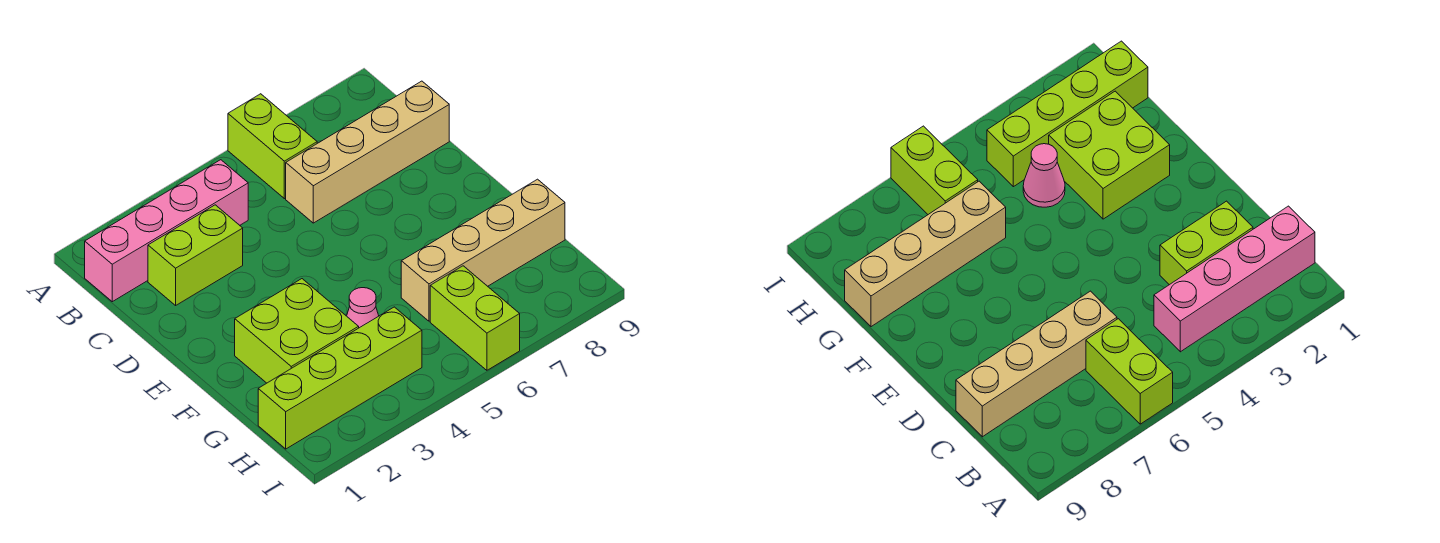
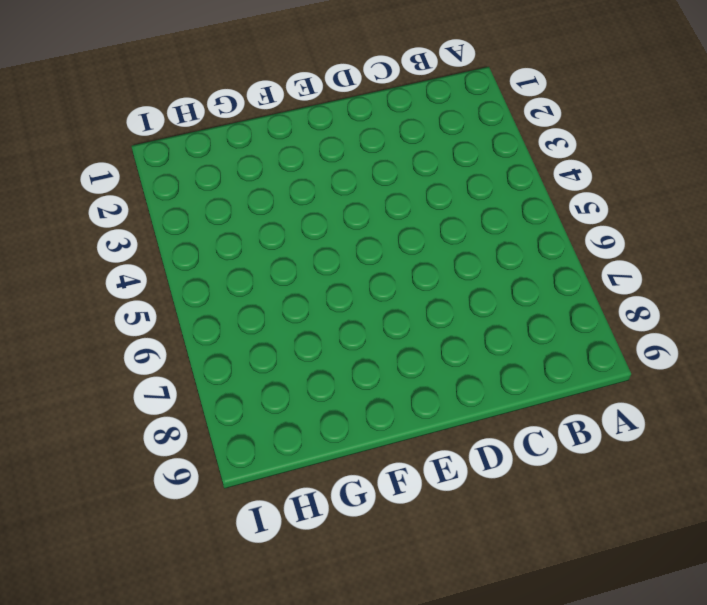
none -> lime brick A6:B6 level 1
none -> pink brick B1:B4 level 1

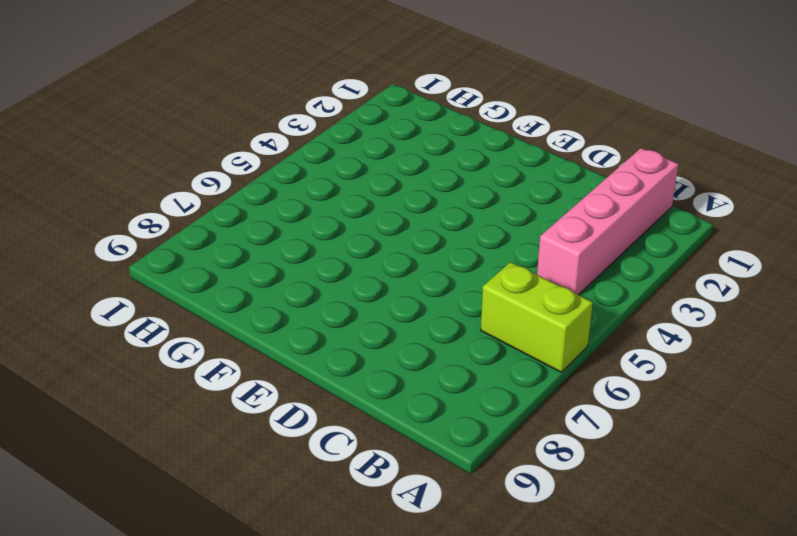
none -> lime brick C2:C3 level 1
none -> tan brick C6:C9 level 1

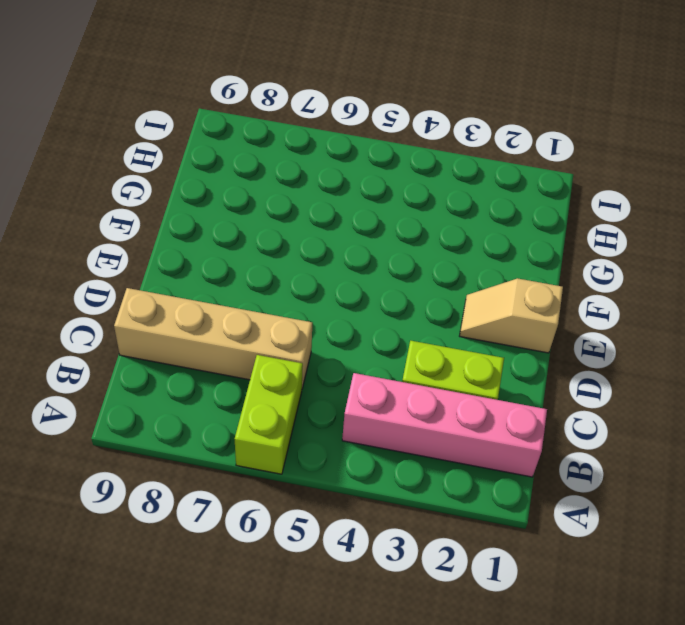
tan slope E1:E2 level 1 top 1 -> none
none -> lime brick F2:G3 level 1
none -> pink cone G4 level 1

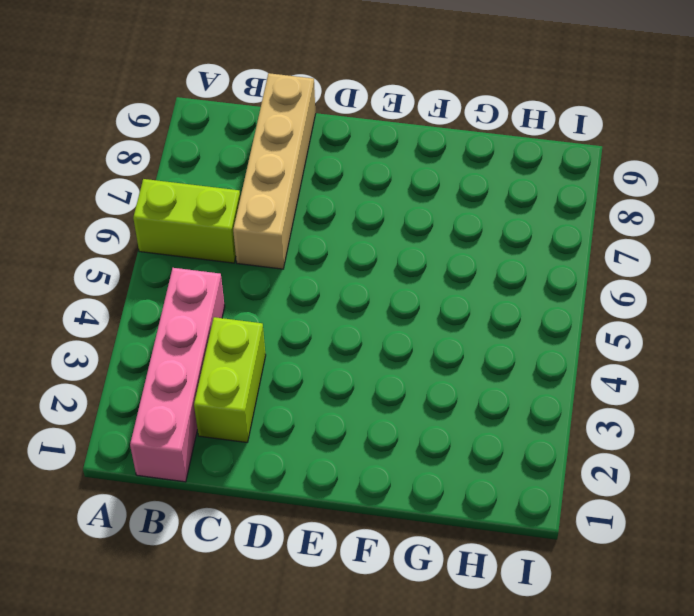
none -> lime brick F2:G3 level 1
none -> pink cone G4 level 1

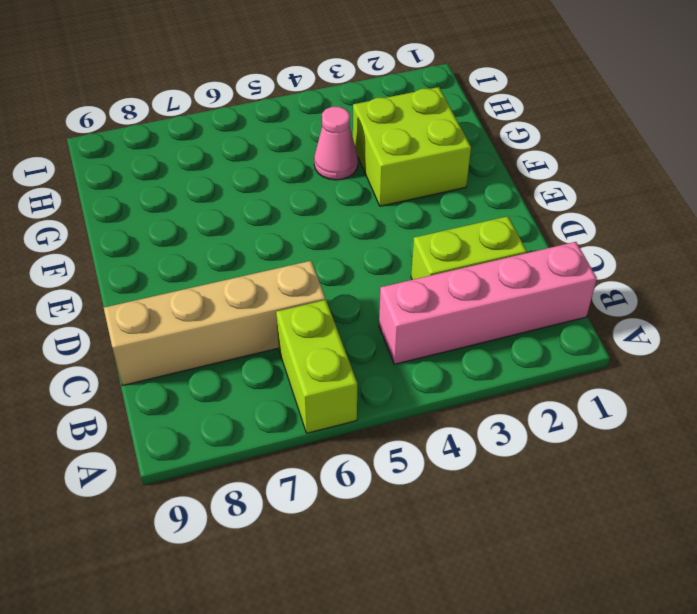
none -> tan brick G6:G9 level 1
none -> lime brick H1:H4 level 1

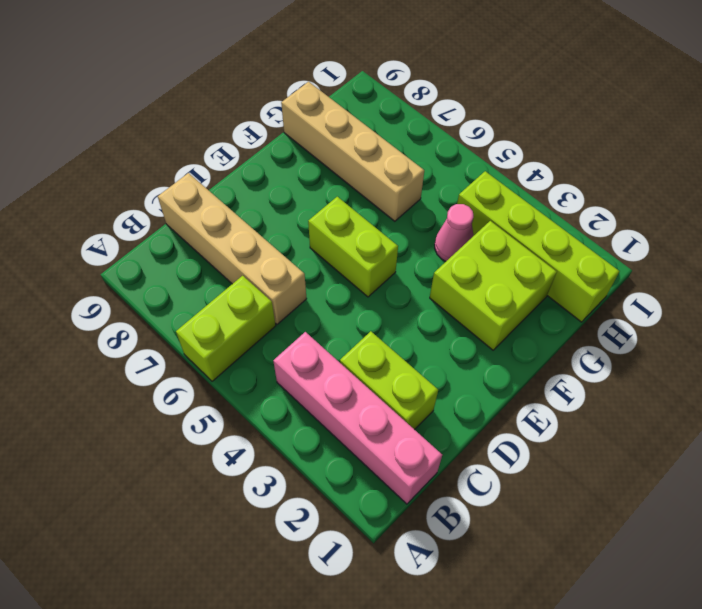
lime brick E5:E6 level 1 -> lime brick H6:I6 level 1

